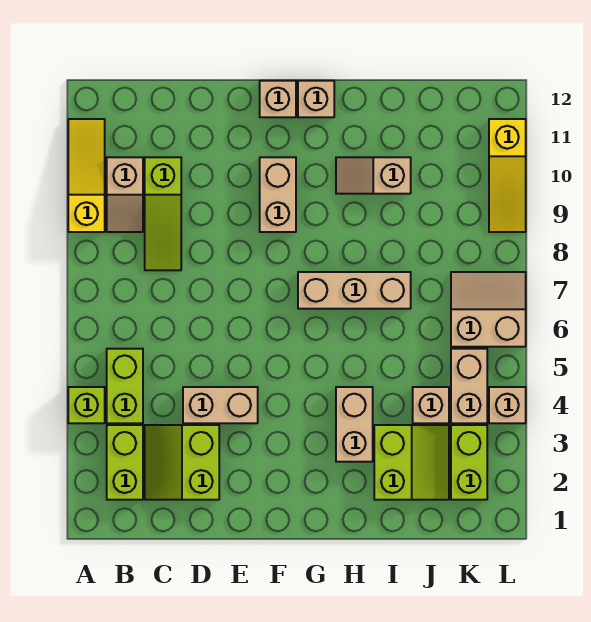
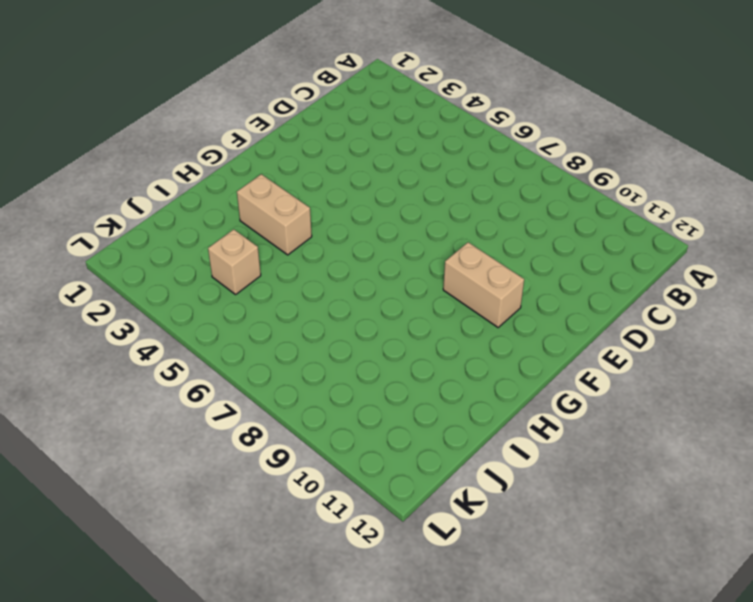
none -> lime brick A4 level 1
none -> yellow slope A9:A11 level 1 top 9
none -> lime brick B2:B3 level 1

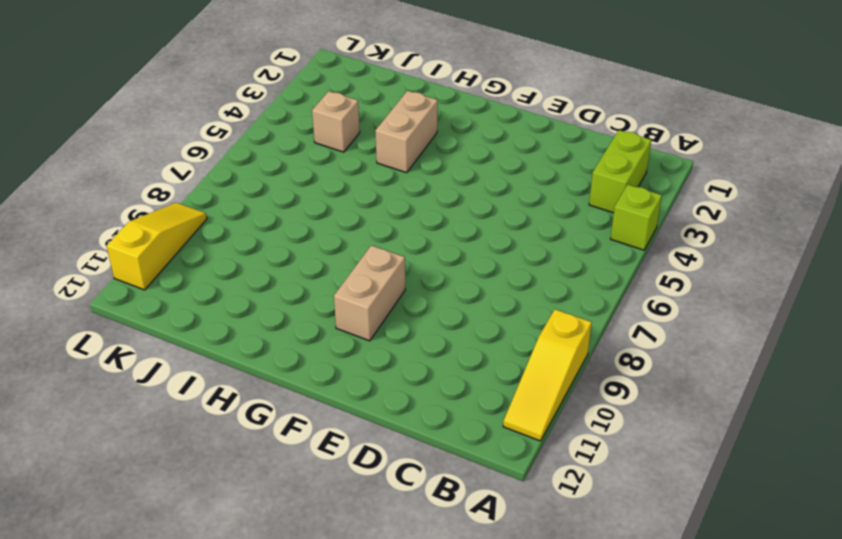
none -> lime brick B4:B5 level 1
none -> tan slope B9:B10 level 1 top 10
none -> lime slope C2:D3 level 1 top D

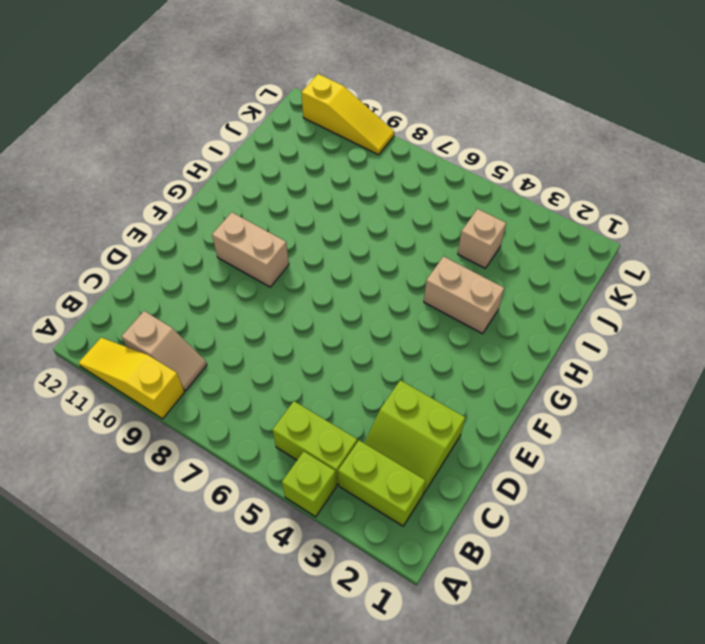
none -> lime slope C8:C10 level 1 top 10
none -> tan brick D4:E4 level 1
none -> tan brick F12 level 1

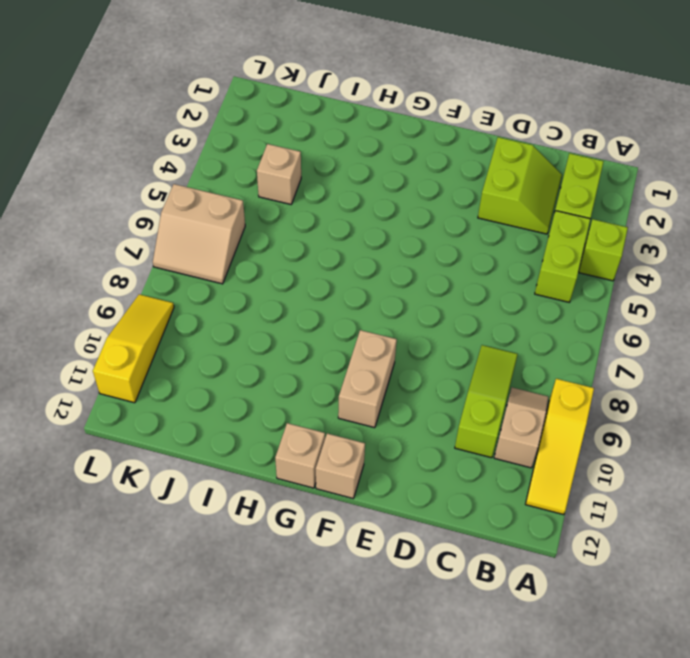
none -> tan brick D4:E4 level 1
none -> tan brick G7:I7 level 1
none -> tan brick H3:H4 level 1

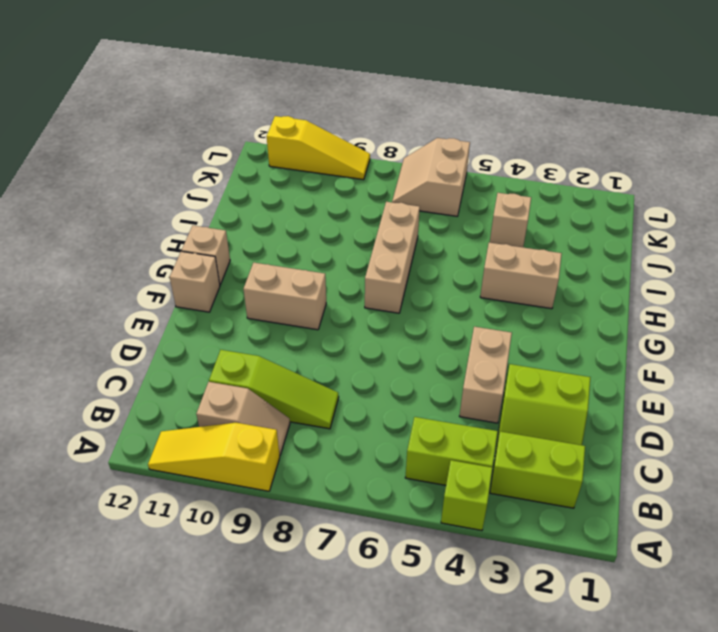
none -> tan slope H10:I10 level 1 top I
none -> lime slope I2:J3 level 1 top I
none -> lime brick K2:K3 level 1

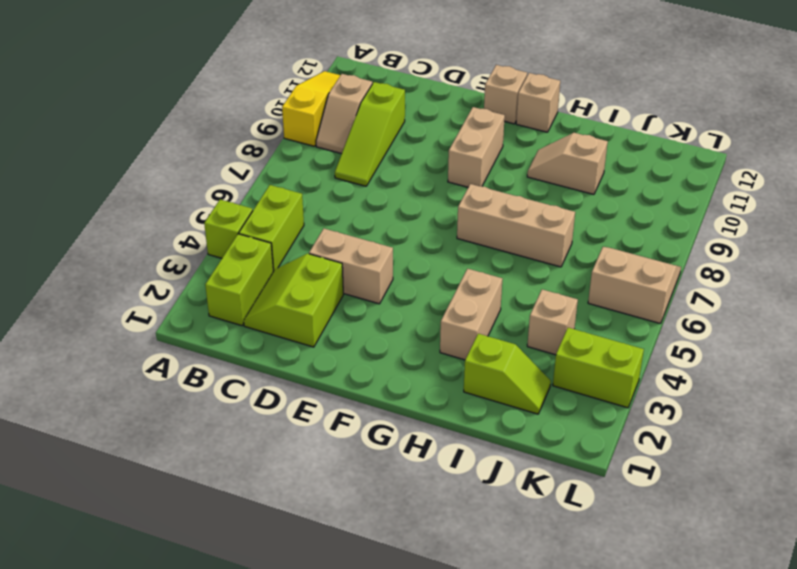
lime slope I2:J2 level 1 top I -> lime slope I2:J3 level 1 top I
lime brick K3:L3 level 1 -> lime brick K2:K3 level 1
none -> tan brick K4:K5 level 1
none -> tan brick L4 level 1
none -> yellow slope L9:L11 level 1 top 11

